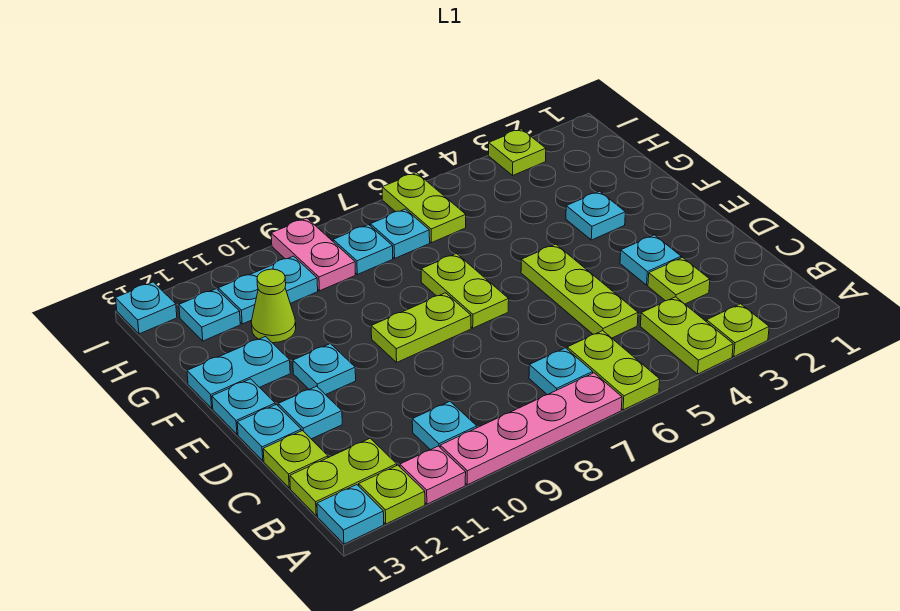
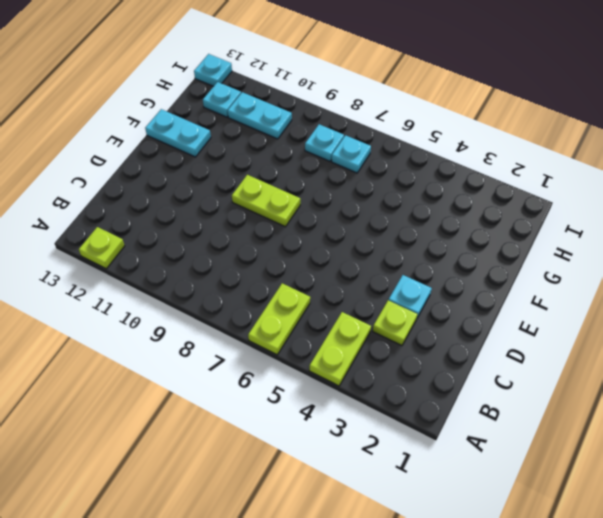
none -> lime plate A3 level 1
none -> pink plate A7:A10 level 1
none -> pink plate A11 level 1
none -> cyan plate A13 level 1

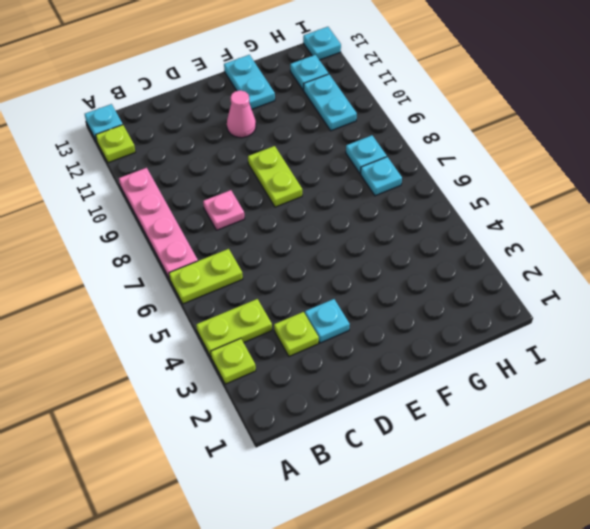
pink plate C8 level 1 -> pink plate A11 level 1
pink cone E11 level 1 -> cyan plate E11 level 1
none -> cyan plate B7 level 1
none -> cyan plate B10 level 1
none -> lime plate B12:B13 level 1
none -> lime plate C5:E5 level 1

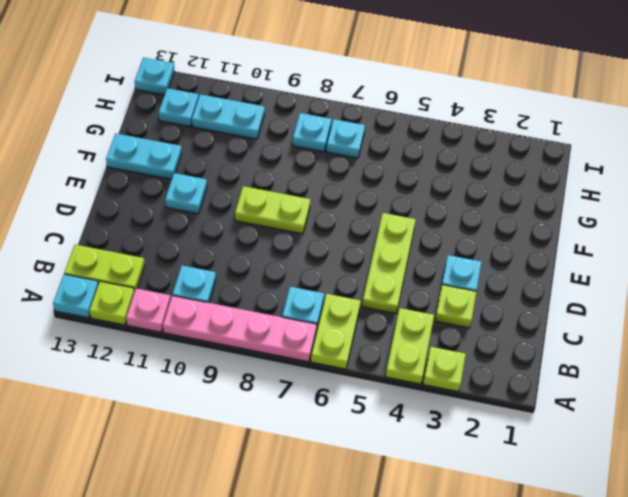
none -> lime plate C13 level 1
none -> cyan plate D12 level 1
none -> cyan plate D13 level 1
none -> lime plate E7:F7 level 1

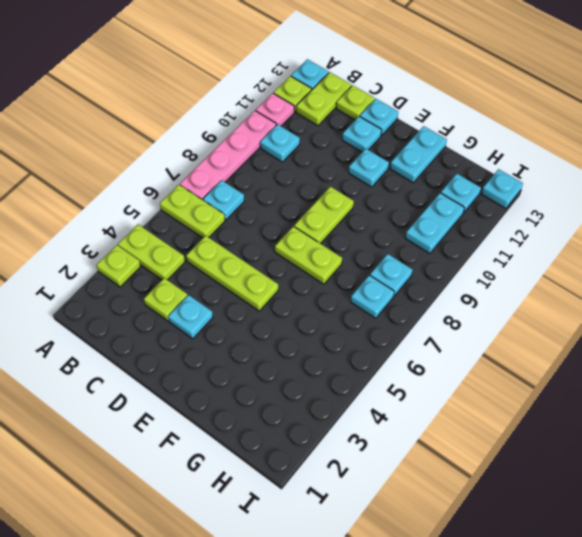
none -> cyan plate E13 level 1
none -> cyan plate F3 level 1
none -> lime cone G11 level 1
none -> lime plate H6:I6 level 1

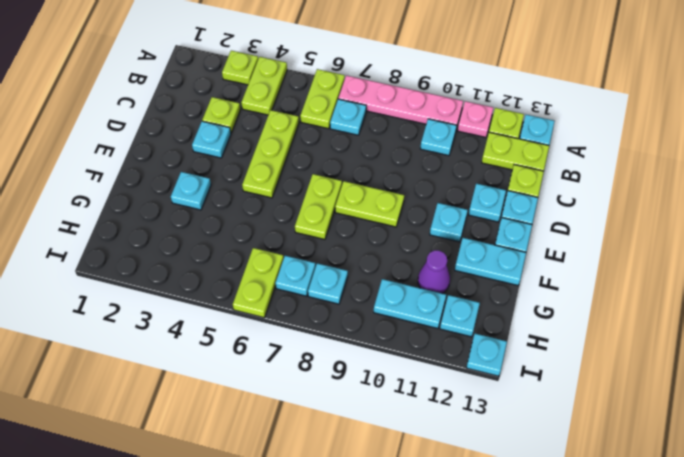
purple cone G11 level 1 -> lime cone G11 level 1
none -> pink plate H9:I9 level 1
none -> lime plate I3 level 1

